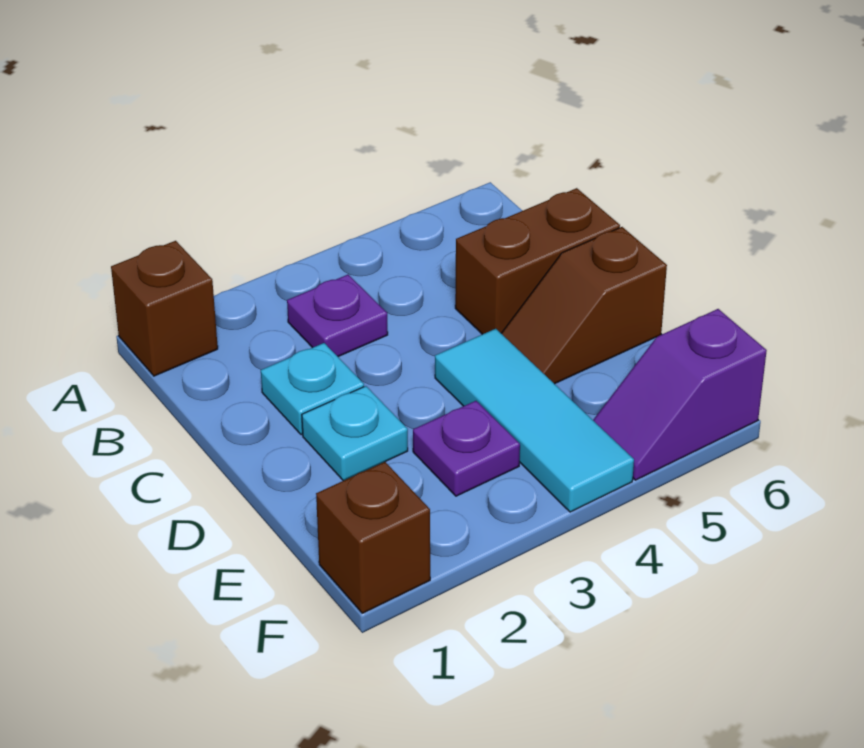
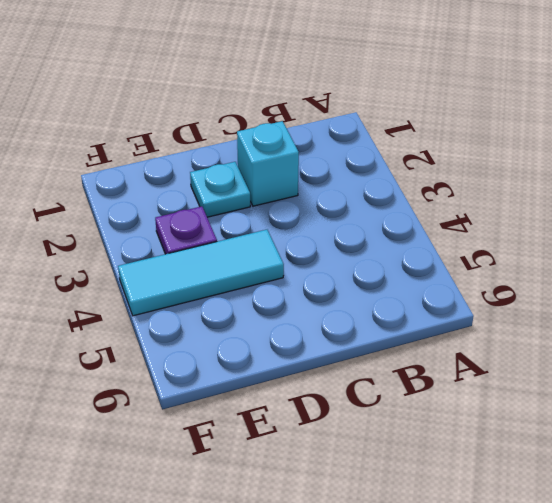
cyan brick C2 level 1 -> cyan plate C2 level 1
none -> brown brick A1 level 1
none -> purple plate B3 level 1

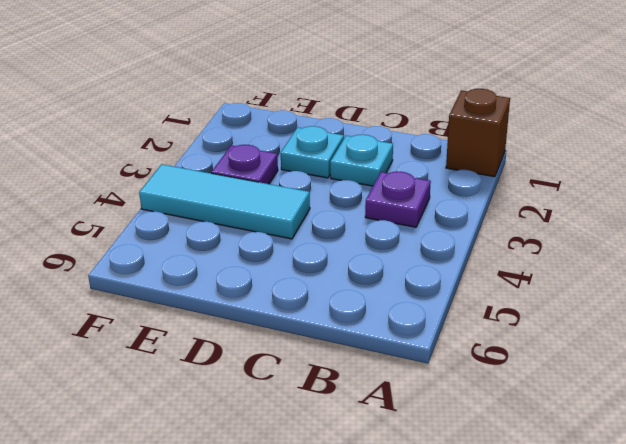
none -> brown brick C5:C6 level 1
none -> brown slope D5:D6 level 1 top 6

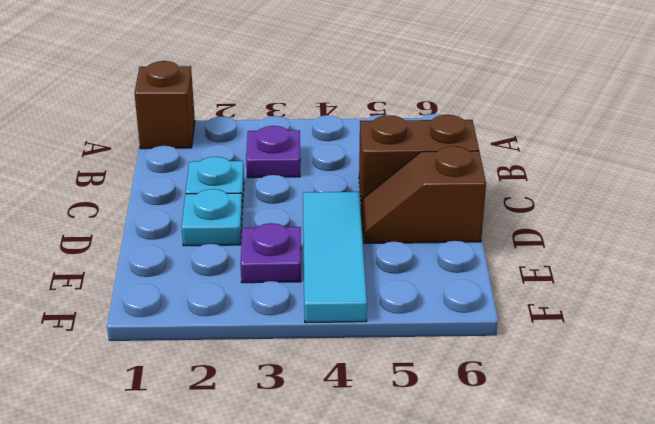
none -> brown brick F1 level 1
none -> purple slope F5:F6 level 1 top 6

